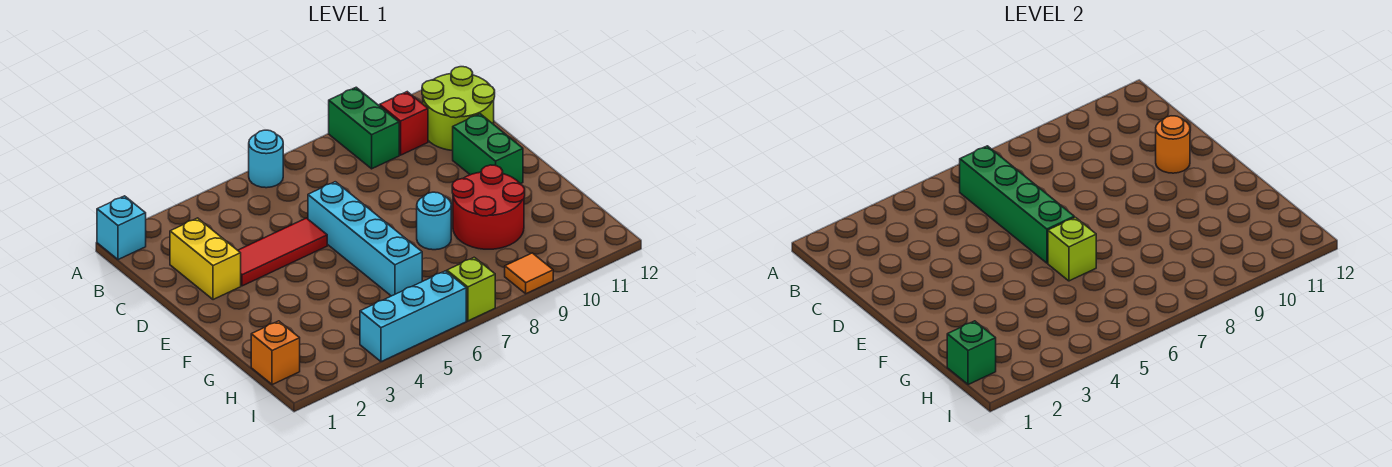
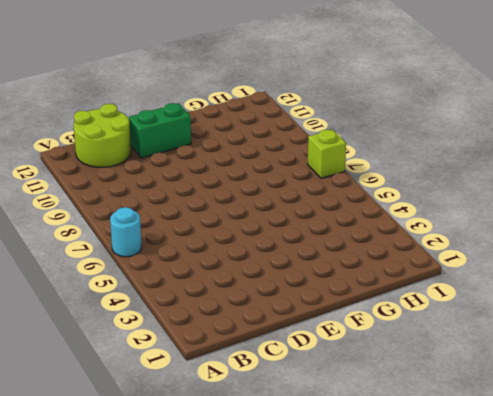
none -> cyan brick A1 level 1
none -> green brick A9:B9 level 1
none -> red brick B10 level 1

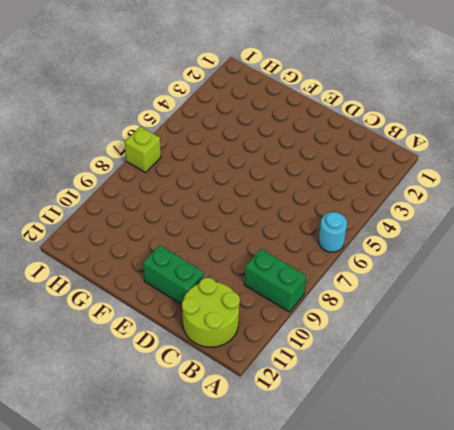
none -> cyan brick A1 level 1
none -> red brick B10 level 1
none -> yellow brick C2:D2 level 1

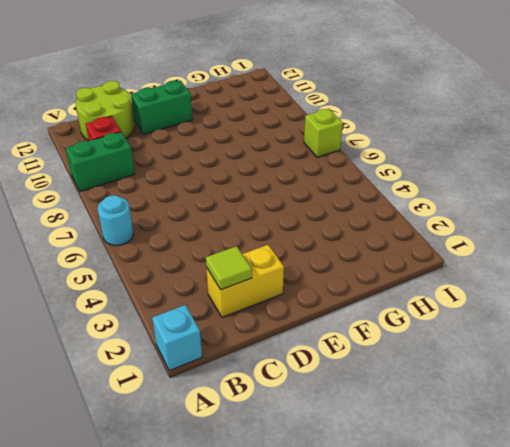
lime tile C2 level 2 -> none
none -> red tile D3:D5 level 1
none -> cyan brick D6:G6 level 1
none -> cyan round brick F8 level 1

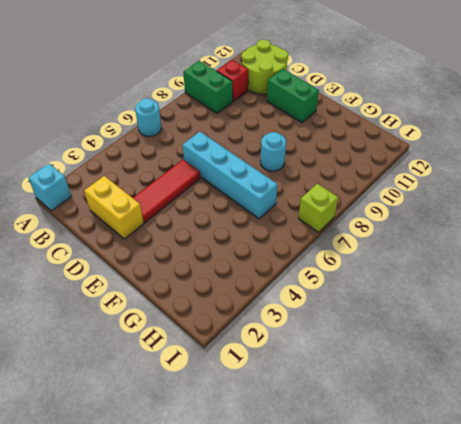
none -> red round brick F9:G10 level 1
none -> orange brick H1 level 1
none -> cyan brick I4:I6 level 1

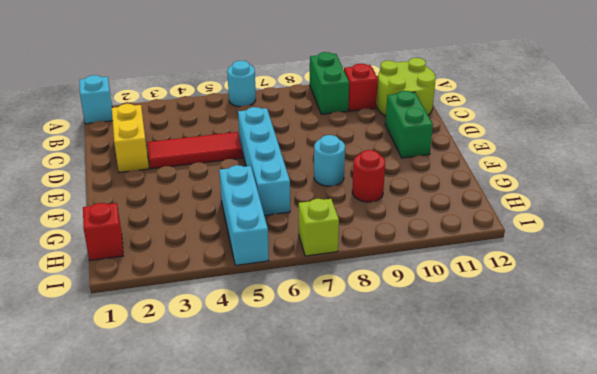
cyan brick G5:I5 level 1 -> cyan brick I4:I6 level 1
red round brick G9 level 1 -> red round brick F9:G10 level 1
red brick H1 level 1 -> orange brick H1 level 1
none -> orange tile I9 level 1
none -> green brick B6:E6 level 2
none -> orange round brick D11 level 2

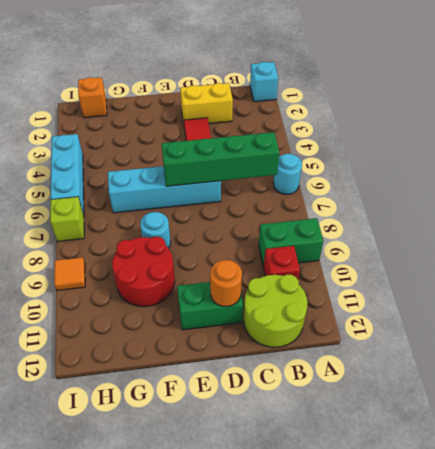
none -> lime brick F6 level 2
none -> green brick H1 level 2

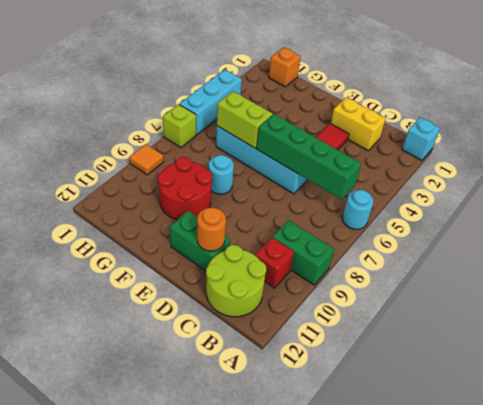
lime brick F6:G6 level 2 -> lime brick F6 level 2
none -> green brick H1 level 2

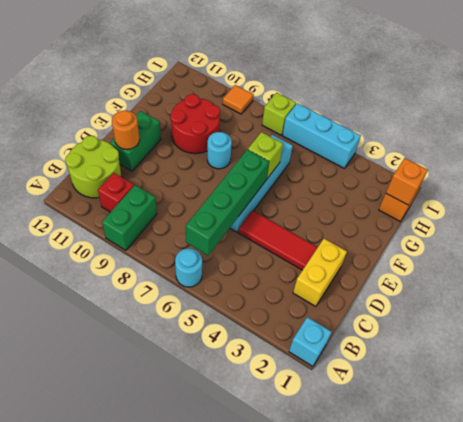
orange brick H1 level 2 -> green brick H1 level 2

